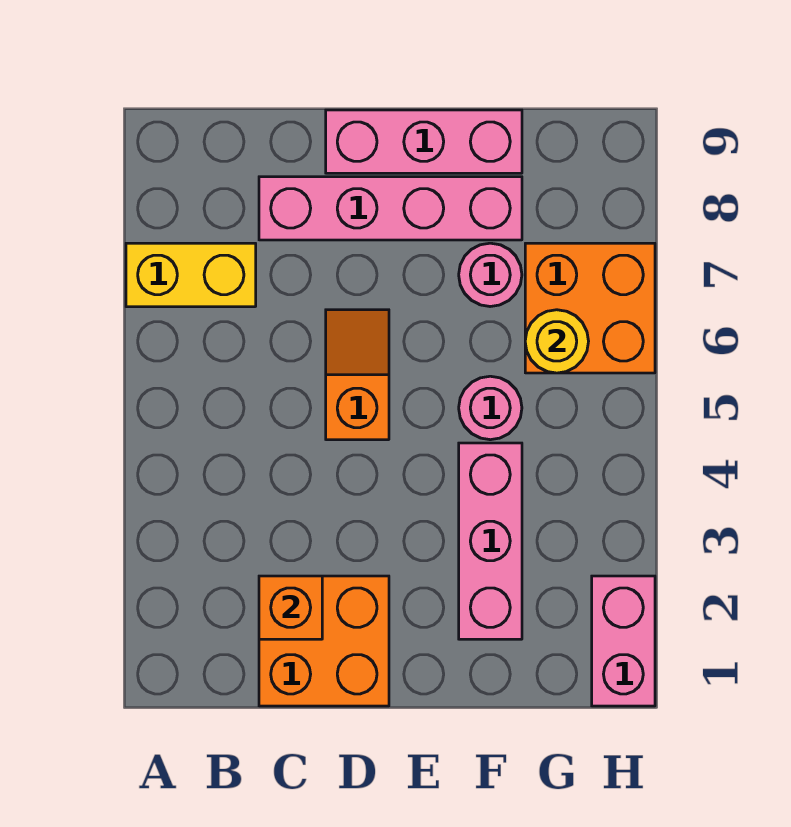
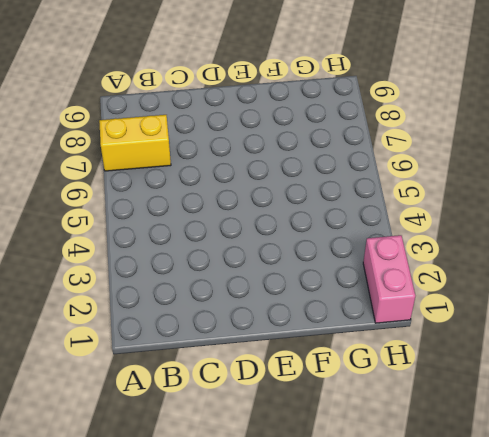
none -> orange brick C1:D2 level 1
none -> pink brick C8:F8 level 1
none -> orange slope D5:D6 level 1 top 5

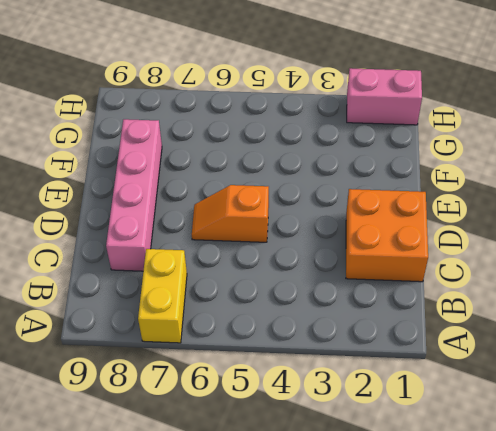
none -> pink brick D9:F9 level 1
none -> pink brick F2:F4 level 1
none -> pink round brick F5 level 1

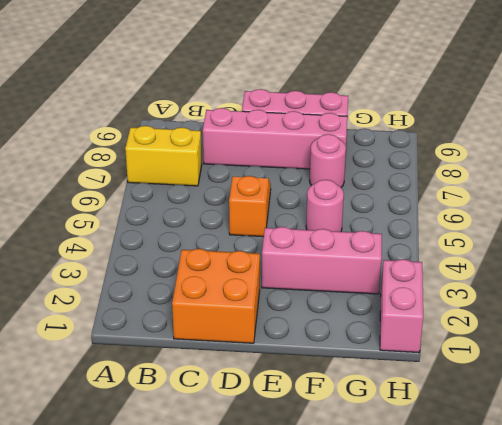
pink brick E3:G3 level 1 -> pink brick F2:F4 level 1
none -> orange brick G6:H7 level 1
none -> orange brick C2 level 2
none -> yellow round brick G6 level 2

